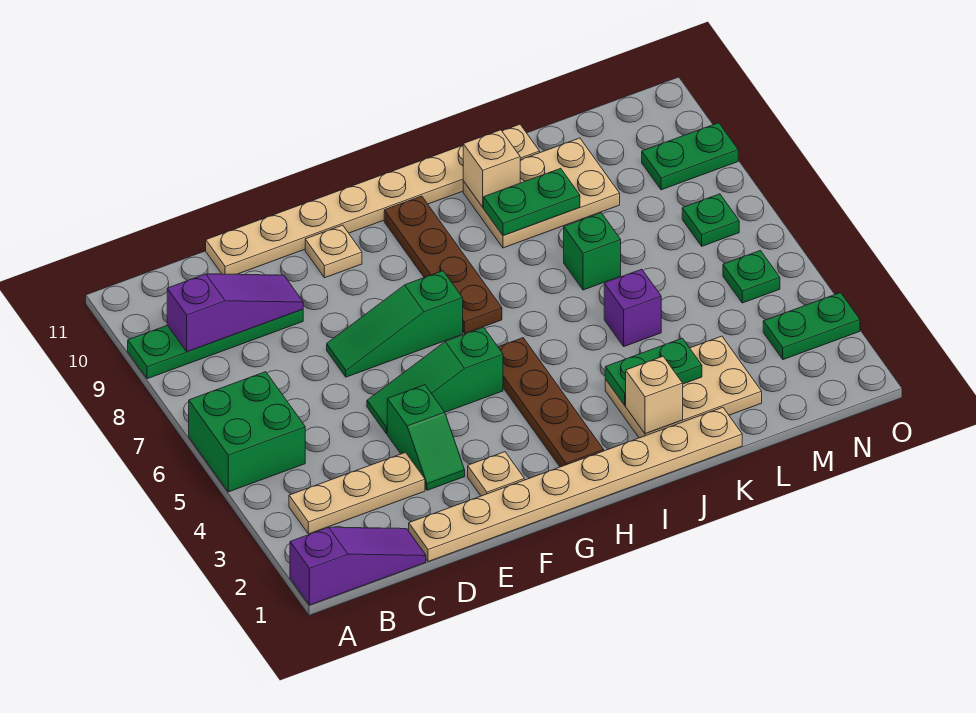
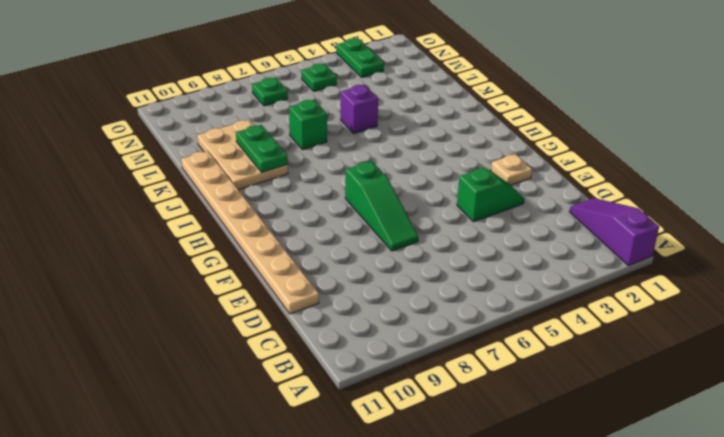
none -> green brick A5:B6 level 1
none -> green plate A9:D9 level 1
none -> tan plate B3:D3 level 1

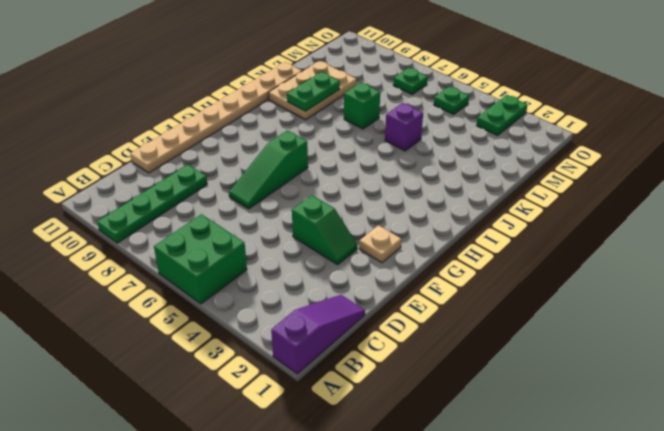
none -> tan plate B3:D3 level 1
none -> tan plate D1:K1 level 1
none -> green slope E5:G5 level 1 top G

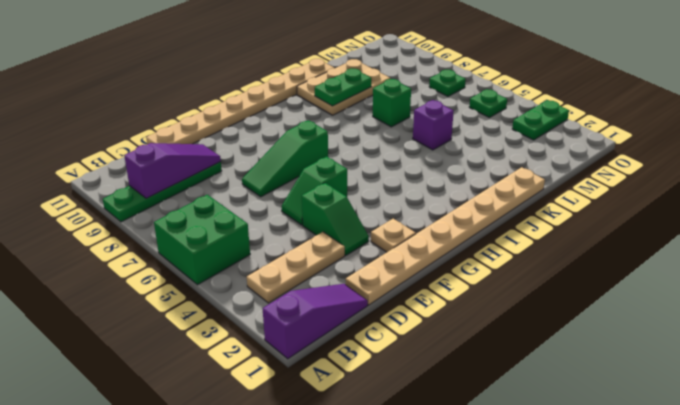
green slope E5:F5 level 1 top F -> green slope E5:G5 level 1 top G
none -> tan plate F10 level 1
none -> brown plate H2:H5 level 1
none -> brown plate H7:H10 level 1

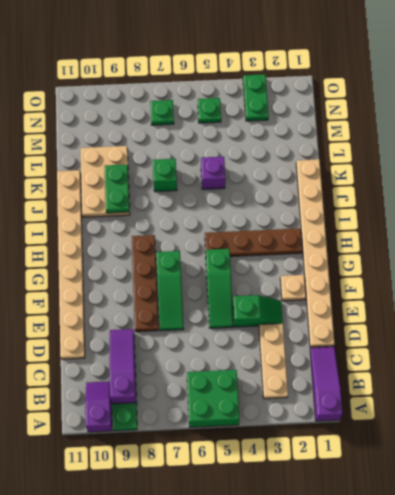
purple slope A10:B10 level 1 top A -> none
brown plate E8:H8 level 1 -> brown plate H7:H10 level 1
none -> tan plate F10 level 1
none -> tan plate J2:L3 level 1
none -> green plate N9:O9 level 1

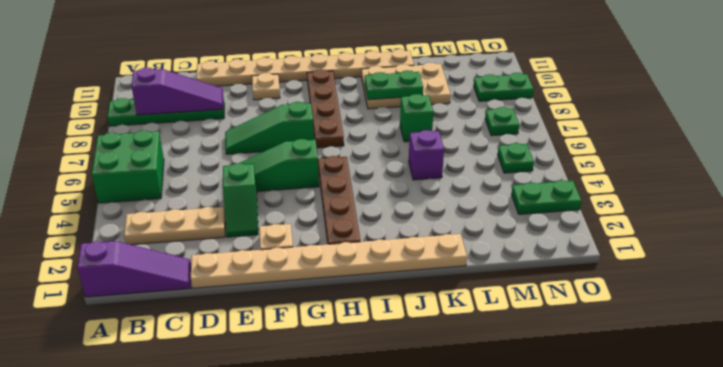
none -> tan plate J2:L3 level 1
none -> tan brick J2 level 2
none -> green plate J3:K3 level 2

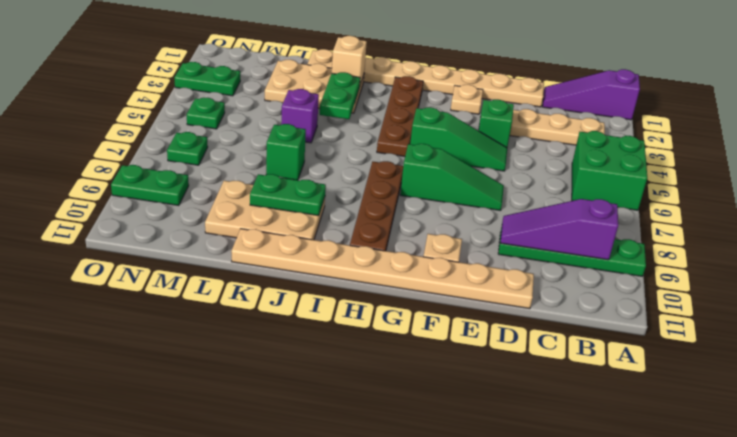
green plate J3:J4 level 2 -> green plate J3:K3 level 2
none -> tan brick J10 level 2

